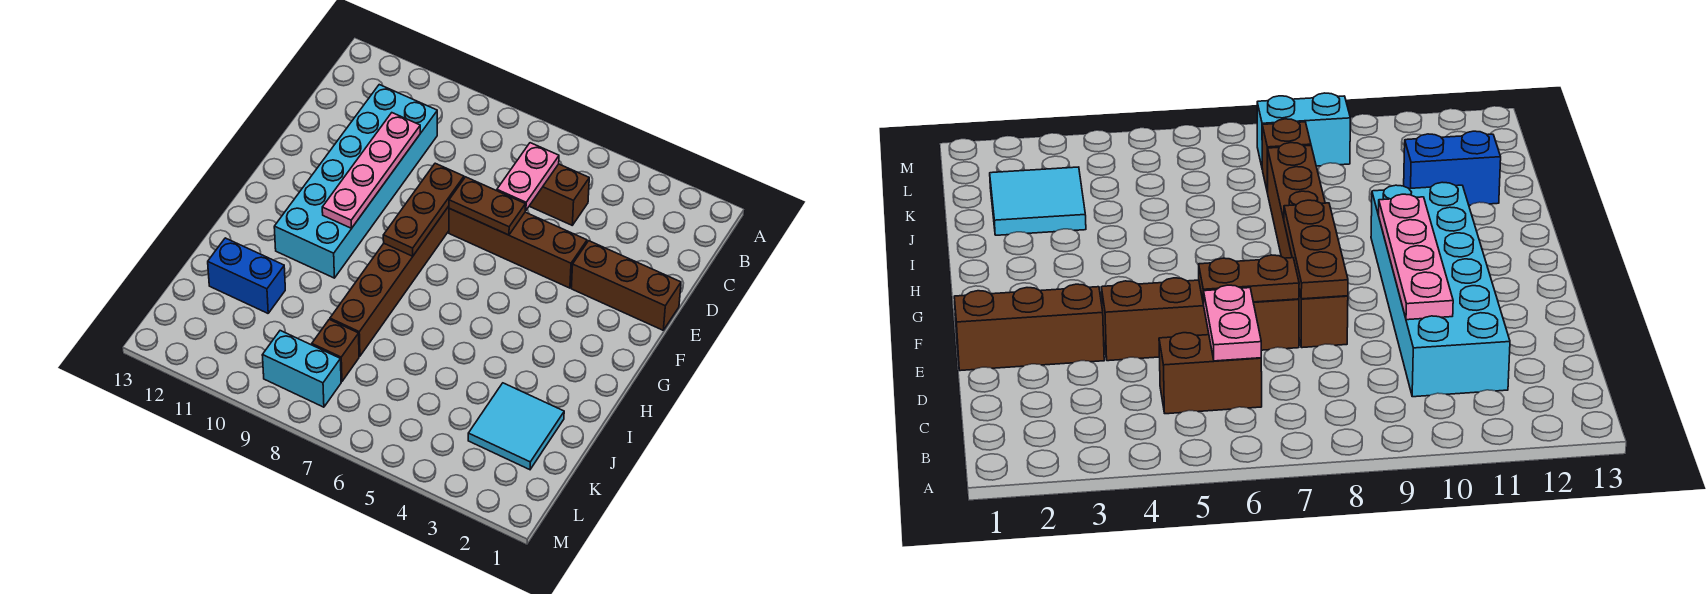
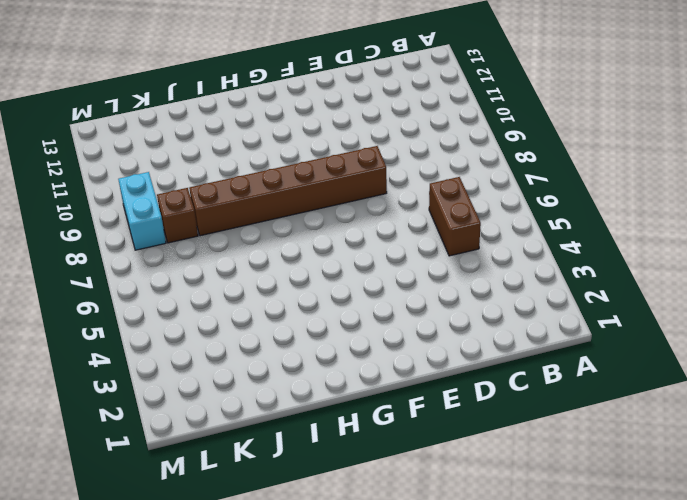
none -> cyan brick C10:H11 level 1
none -> brown brick E1:E3 level 1
none -> brown brick E4:E7 level 1

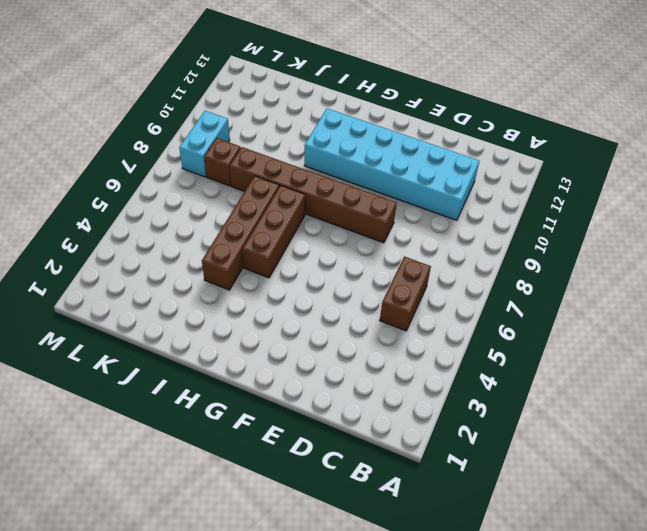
brown brick H5:H7 level 1 -> brown brick E1:E3 level 1
brown brick I4:I7 level 1 -> brown brick E4:E7 level 1
none -> cyan tile J2:K3 level 1
none -> blue brick J11:J12 level 1
none -> pink plate C6:D6 level 2

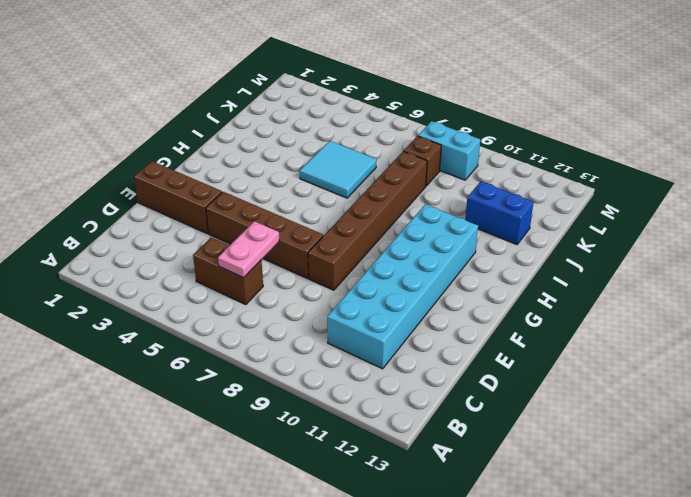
cyan tile I5:J6 level 1 -> cyan tile J2:K3 level 1
none -> pink plate D10:G10 level 2
none -> brown plate E6:E7 level 2
none -> brown plate E8:G8 level 2

